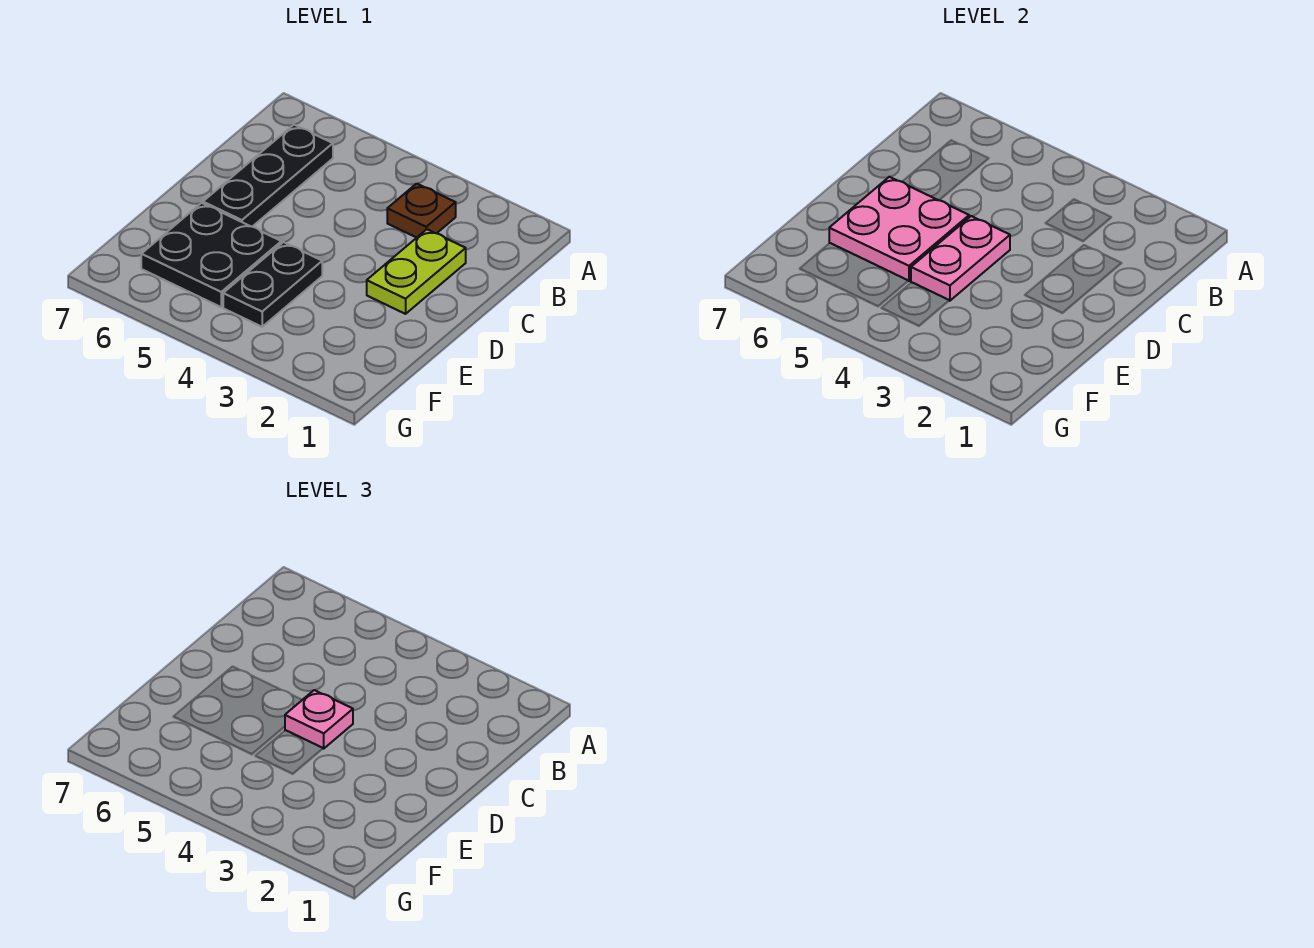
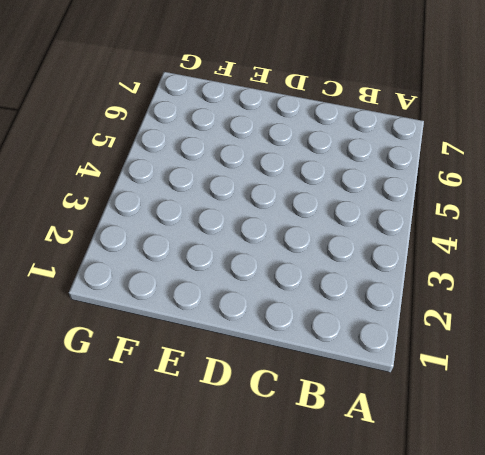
none -> brown plate B3 level 1
none -> black plate B6:D6 level 1

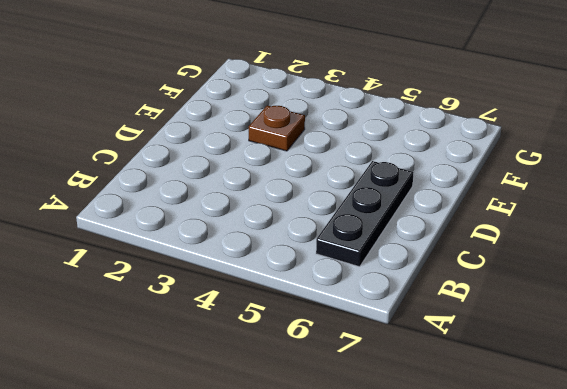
brown plate E3 level 1 -> brown plate B3 level 1
none -> lime plate C2:D2 level 1
none -> black plate E4:F4 level 1

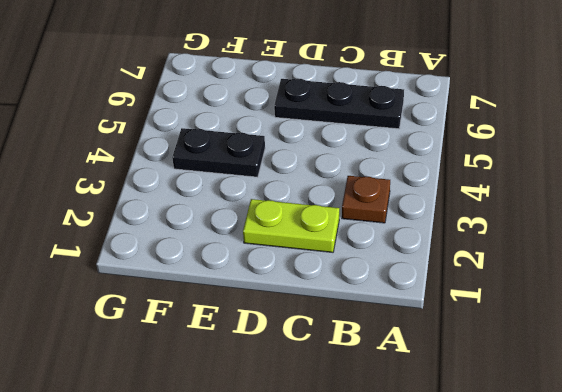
none -> black plate E5:F6 level 1
none -> pink plate D4:E4 level 2

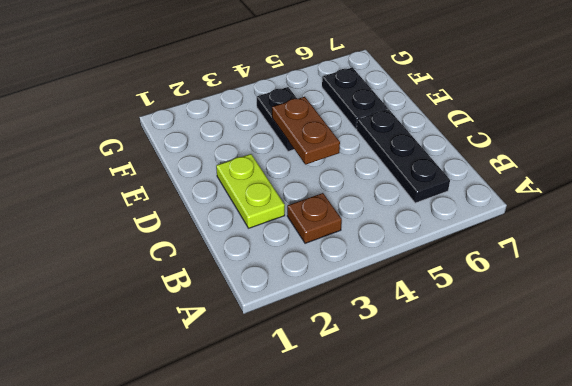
brown plate D4:E4 level 2 -> pink plate D4:E4 level 2
black plate E6:F6 level 1 -> black plate E5:F6 level 1
none -> pink plate D5:E6 level 2
none -> pink plate D4 level 3

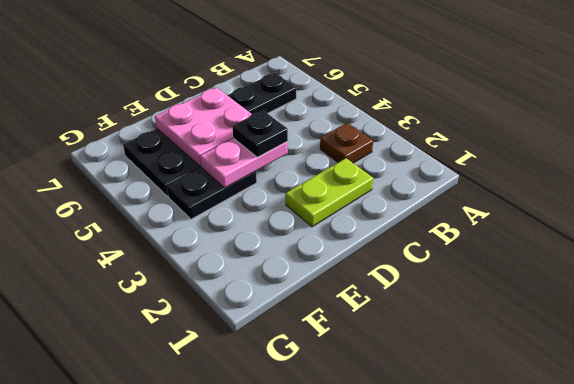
black plate D4 level 3 -> pink plate D4 level 3

